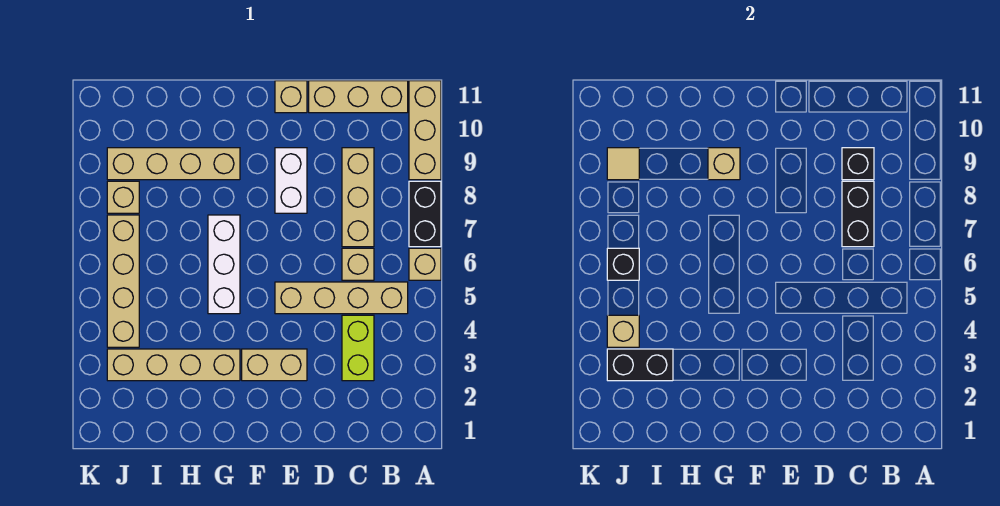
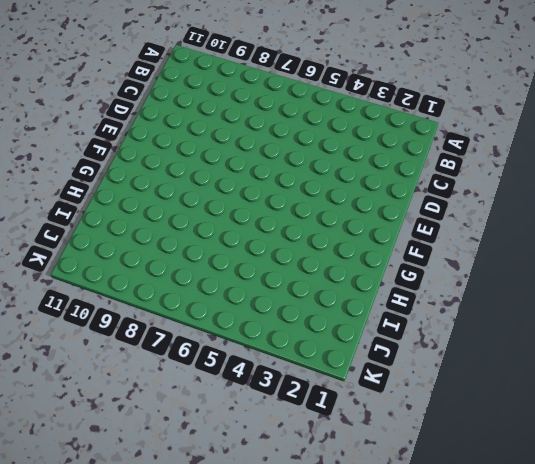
none -> tan brick A6 level 1
none -> black brick A7:A8 level 1
none -> tan brick A9:A11 level 1

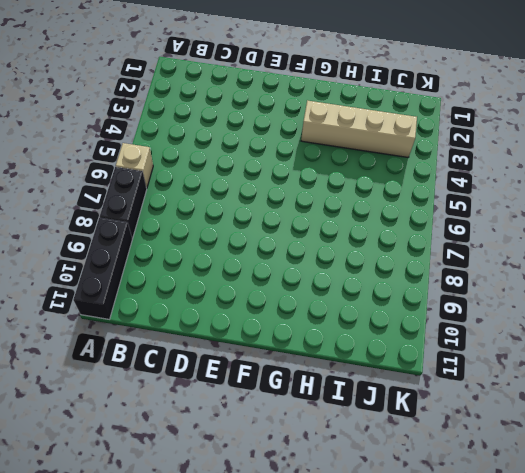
black brick A9:A11 level 1 -> tan brick A9:A11 level 1
none -> tan brick B5:E5 level 1
none -> tan brick B11:D11 level 1
none -> lime brick C3:C4 level 1

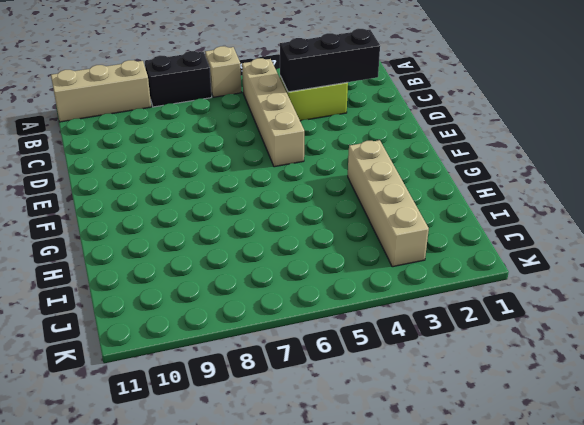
black brick C2:C4 level 2 -> none
none -> tan brick B11:D11 level 1
none -> tan brick C6 level 1
none -> tan brick C7:C9 level 1

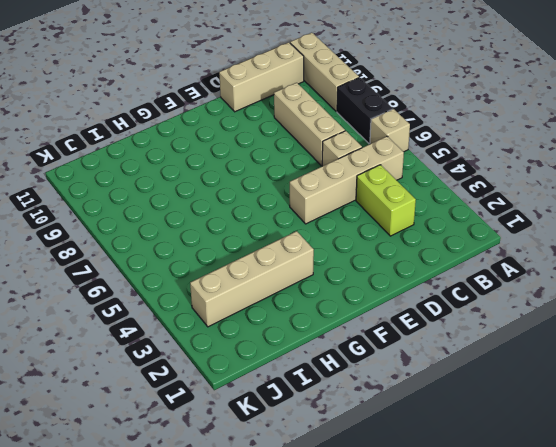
none -> tan brick E3:F3 level 1
none -> white brick E8:E9 level 1
none -> tan brick E11 level 1

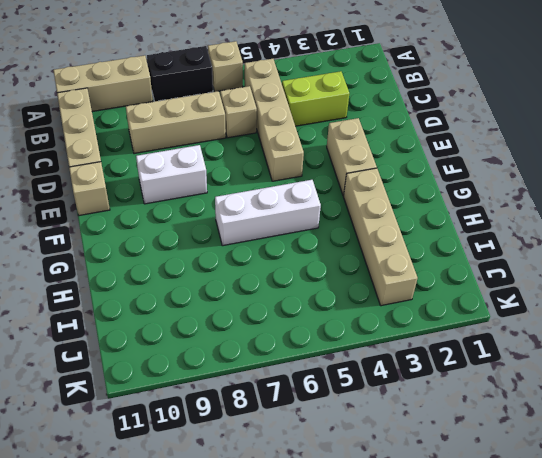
none -> tan brick G9:J9 level 1
none -> tan brick J4:J7 level 1
none -> tan brick J8 level 1

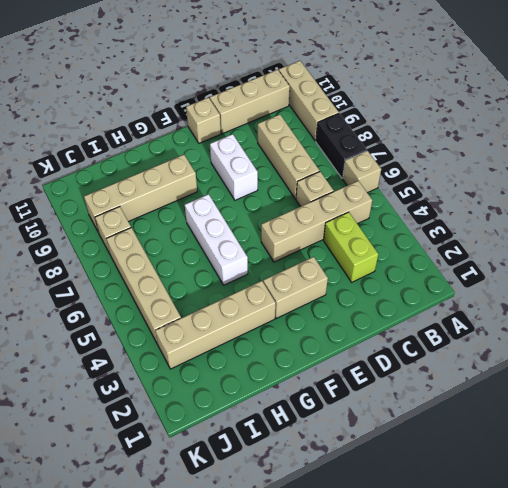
none -> black brick C7:C8 level 2
none -> black brick C9 level 2
none -> tan brick G9 level 2

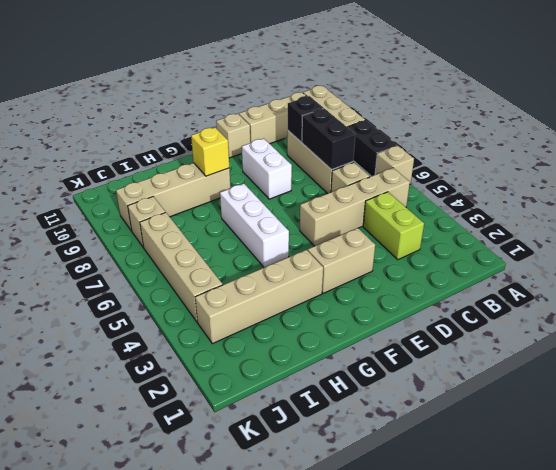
yellow brick G9 level 2 -> tan brick G9 level 2
none -> black brick I3:J3 level 2
none -> tan brick J4 level 2
none -> black brick J6 level 2

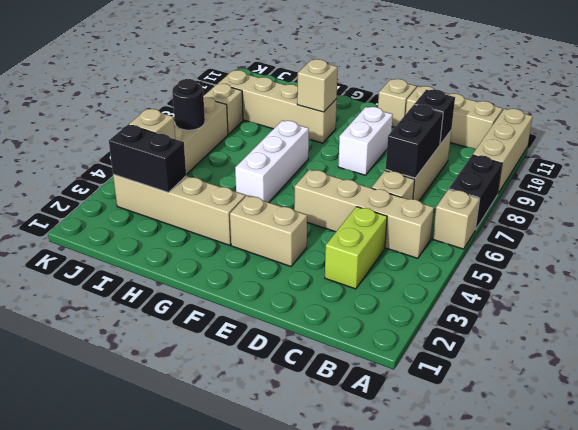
black round brick J6 level 2 -> black brick J6 level 2
none -> tan tile J9 level 2

